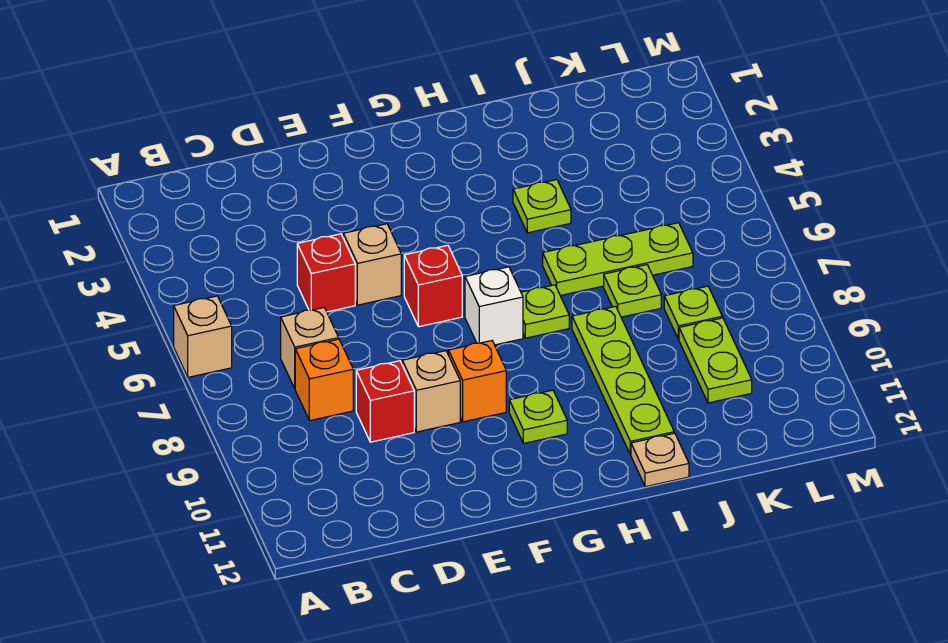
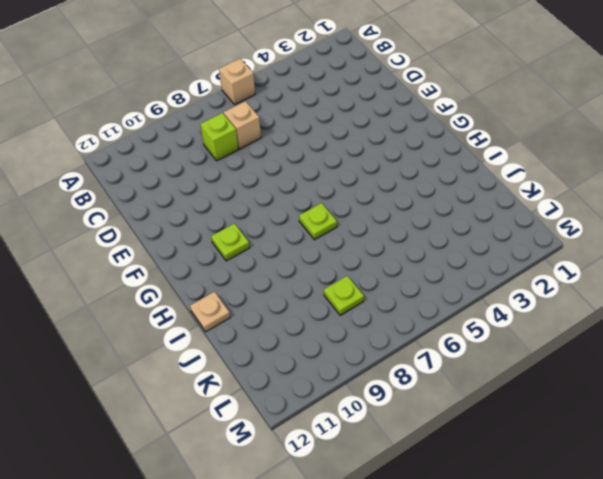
lime brick C8 level 1 -> orange brick C8 level 1
none -> red brick D5 level 1
none -> red brick D9 level 1
none -> tan brick E5 level 1

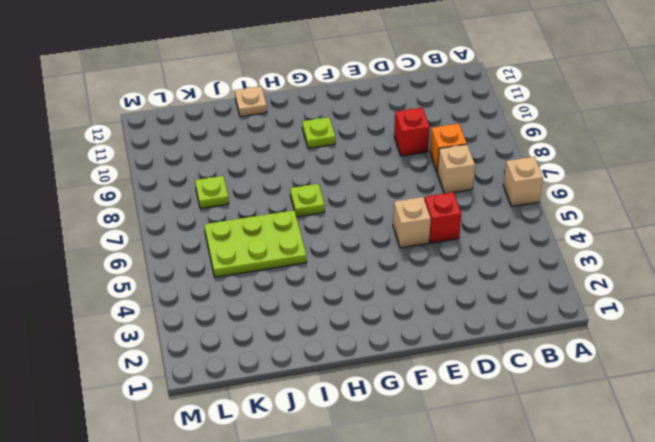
lime plate I5:K6 level 1 -> lime plate I6:K6 level 1
none -> tan brick E9 level 1
none -> red brick F6 level 1
none -> orange brick F9 level 1

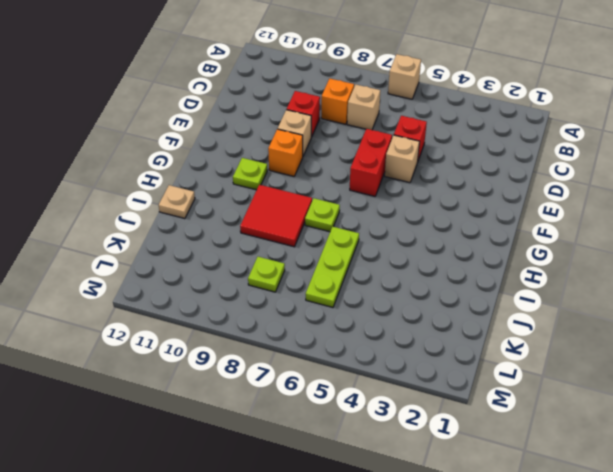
red brick E6:F6 level 1 -> red brick F6 level 1
red tile H8:I9 level 1 -> lime plate I8:I11 level 1
none -> white brick G7 level 1
none -> lime plate I4 level 1
none -> lime plate J7 level 1

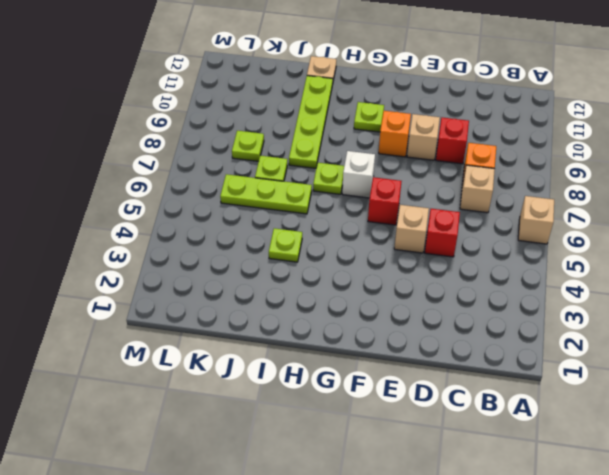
none -> lime plate K9:K10 level 1

